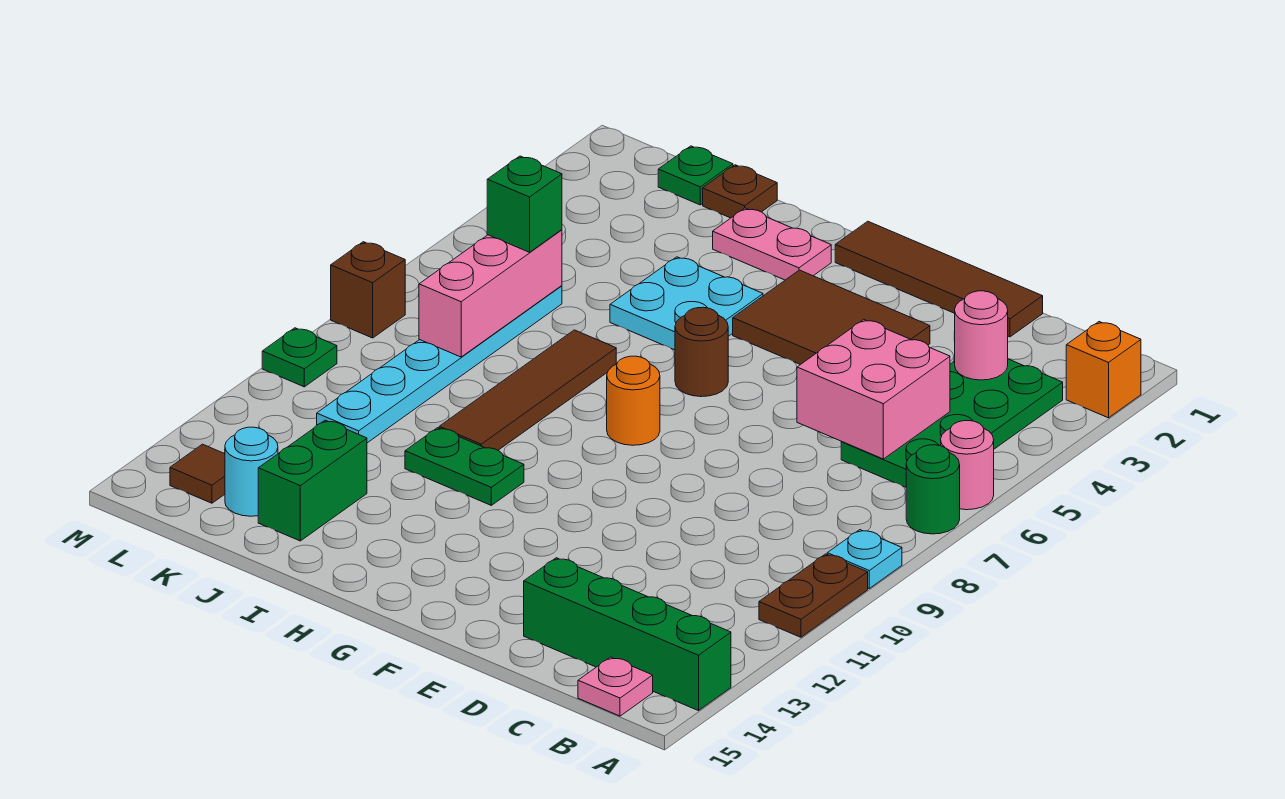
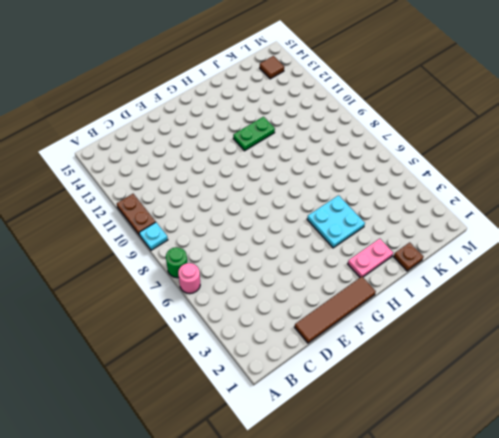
none -> orange brick A2 level 1
none -> green brick A14:D14 level 1
none -> green plate B3:C6 level 1

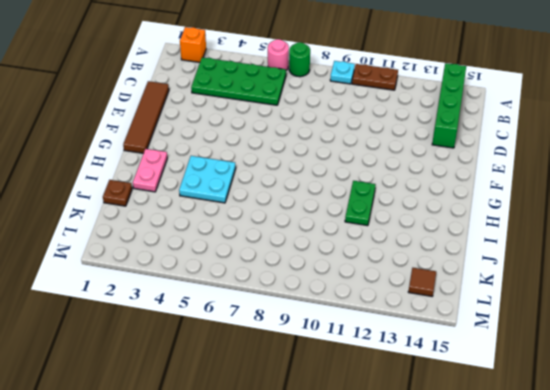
none -> pink plate B15 level 1
none -> brown tile E3:G4 level 1
none -> brown round brick G6 level 1

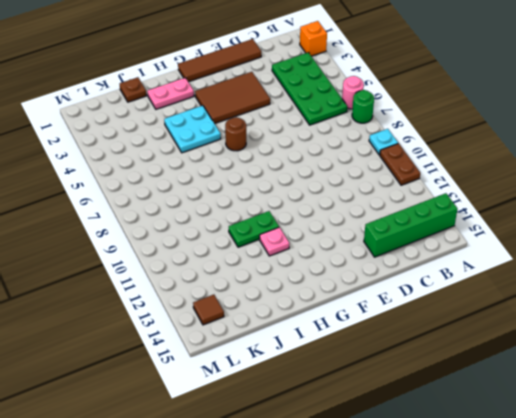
pink plate H12 level 1 -> pink plate B15 level 1
none -> orange round brick G8 level 1
none -> brown tile I7:I10 level 1
none -> green brick J13:J14 level 1

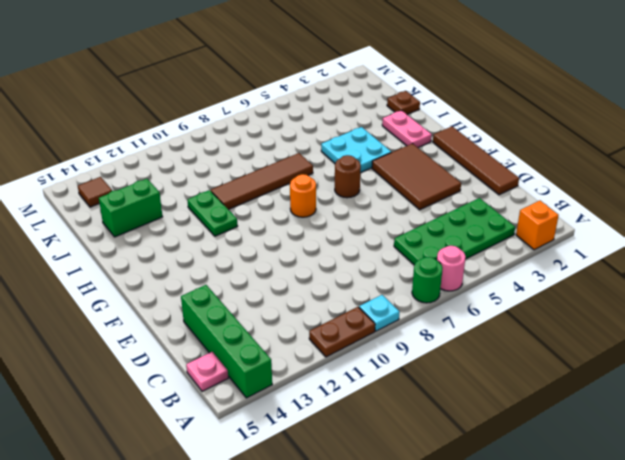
none -> green plate K1 level 1
none -> cyan plate K6:K11 level 1
none -> cyan round brick K14 level 1

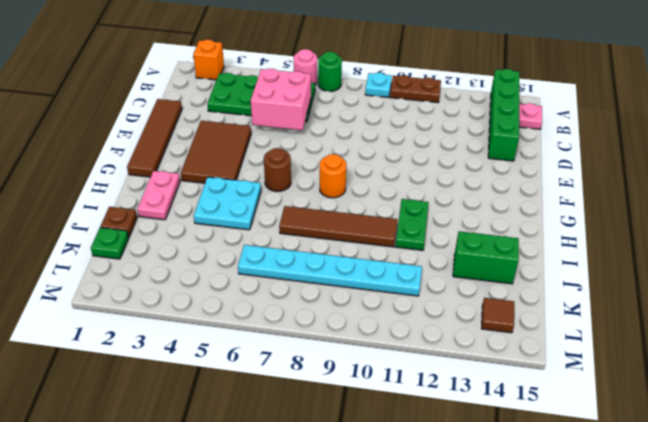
none -> cyan round brick K14 level 1
none -> brown brick M8 level 1
none -> green plate M10 level 1

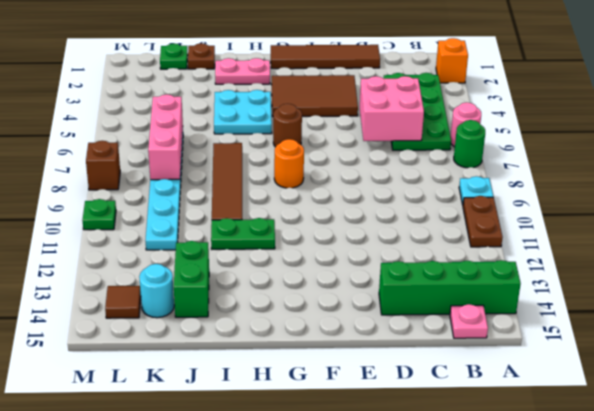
none -> pink round brick C3 level 2
none -> green brick K6 level 3

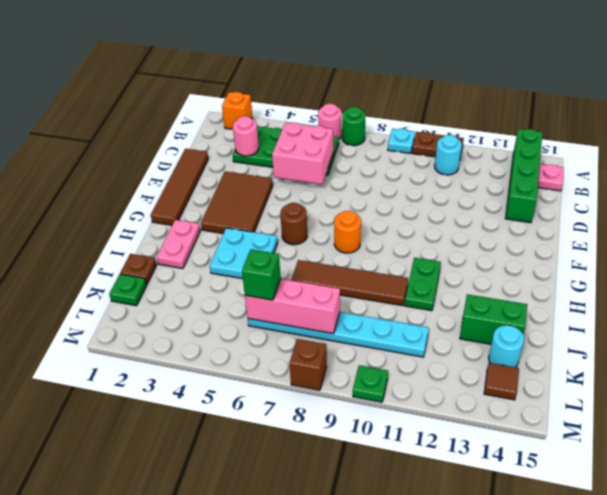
cyan round brick B11 level 1 -> none

